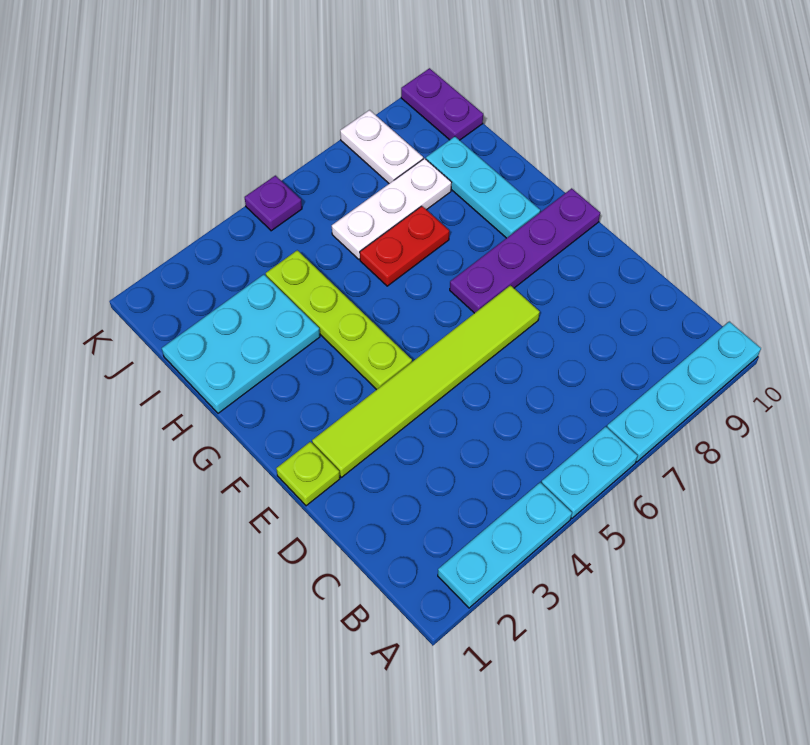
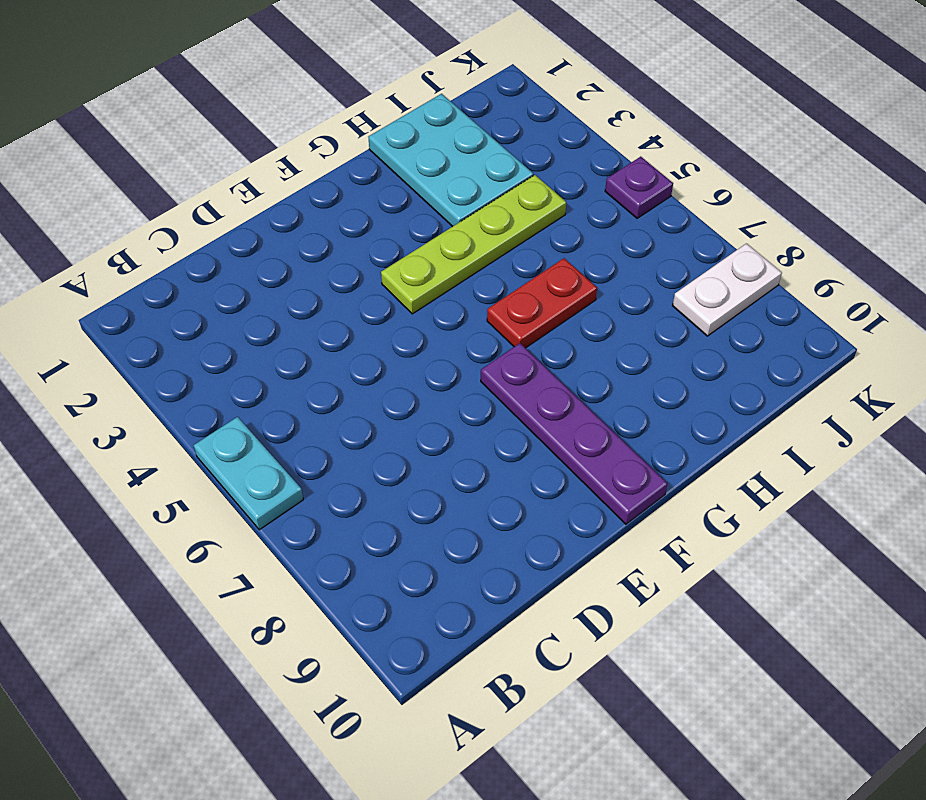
red plate G6:H6 level 1 -> red plate H6:H7 level 1
none -> cyan plate A2:A4 level 1
none -> cyan plate A7:A10 level 1
none -> lime plate E1 level 1

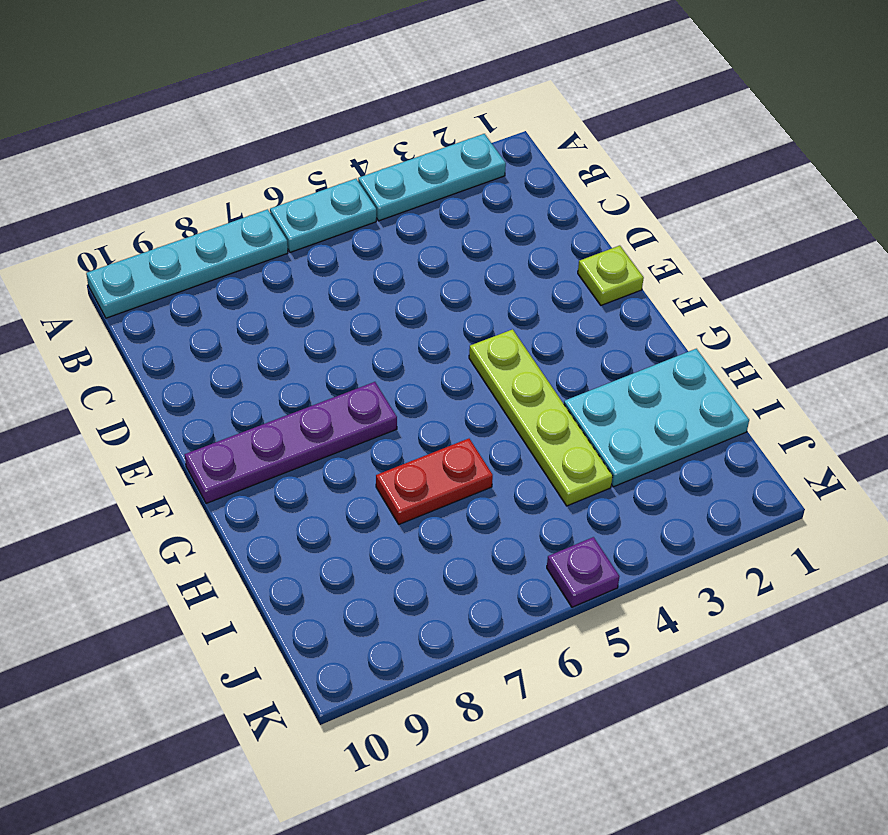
none -> lime tile E2:E7 level 1
none -> cyan plate G9:I9 level 1
none -> white plate I6:I8 level 1

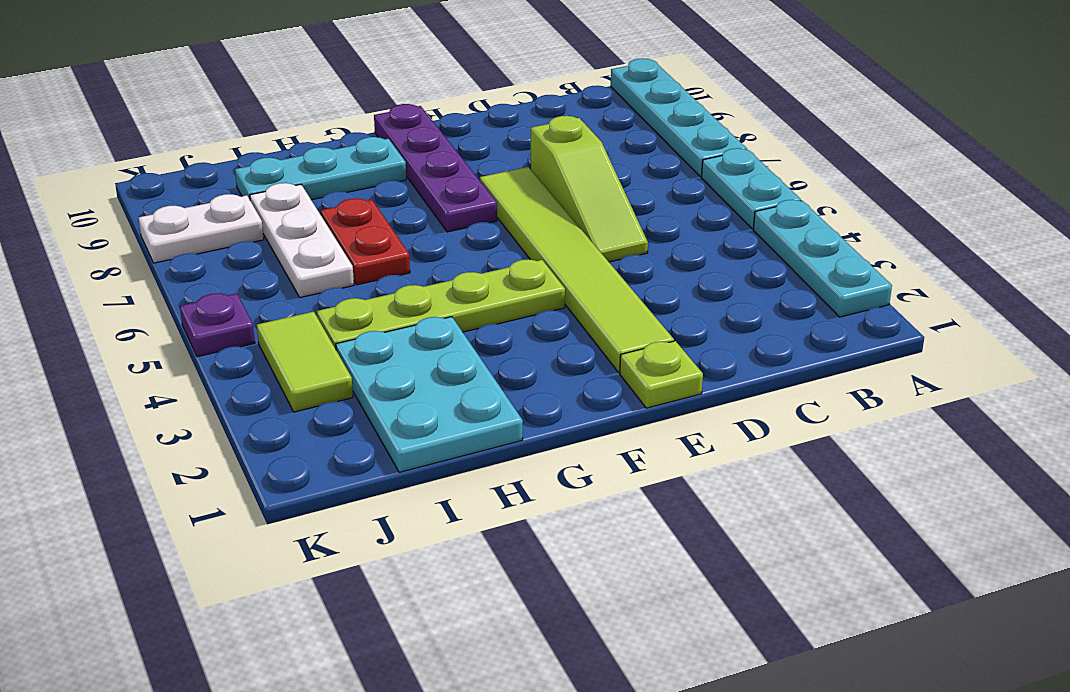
lime slope D5:D7 level 1 top 7 -> none
lime tile J3:J4 level 1 -> none
none -> purple plate J10:K10 level 1

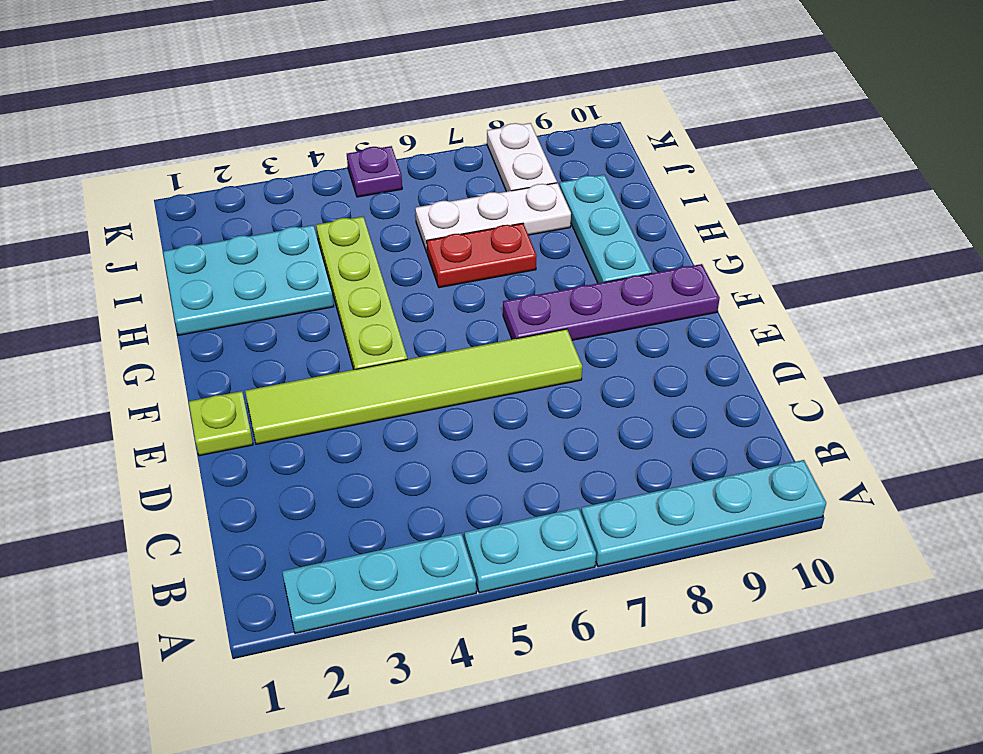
none -> purple plate J10:K10 level 1

